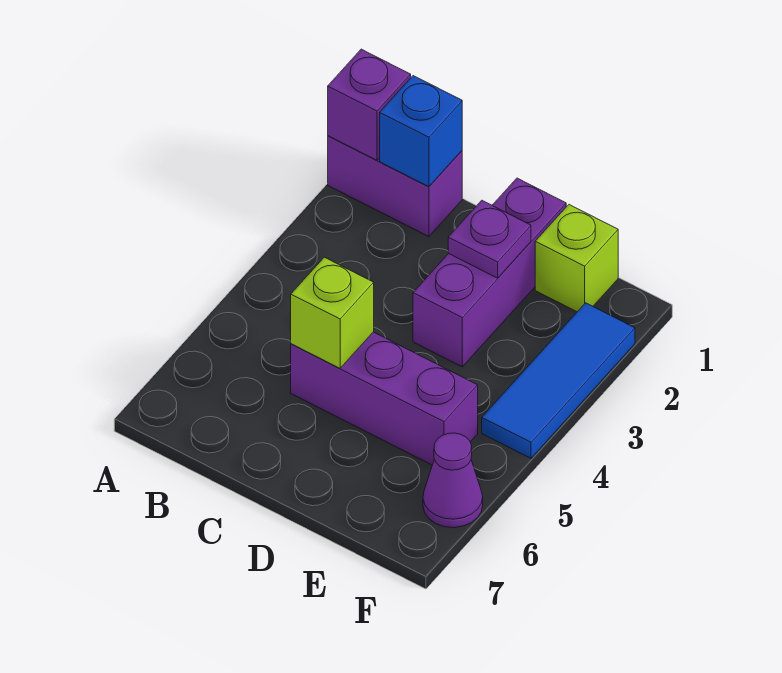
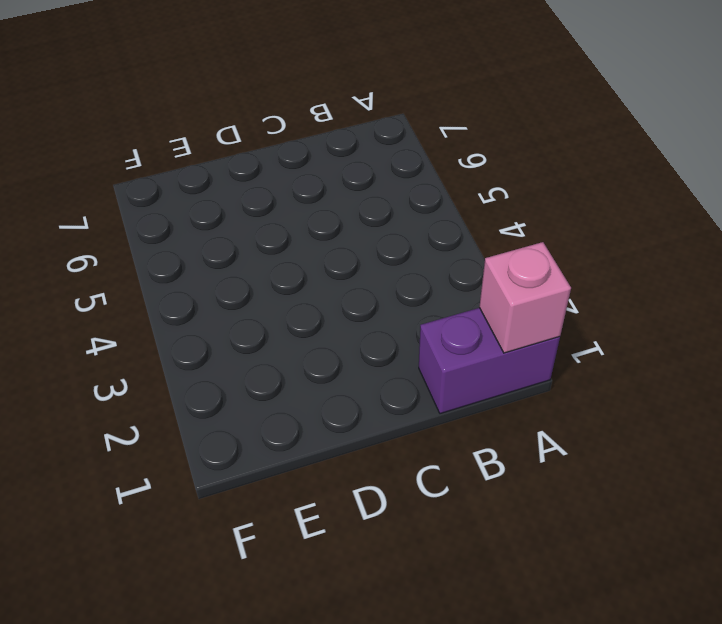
pink brick A1 level 2 -> purple brick A1 level 2
none -> purple brick C5:E5 level 1
none -> purple brick D1:D3 level 1

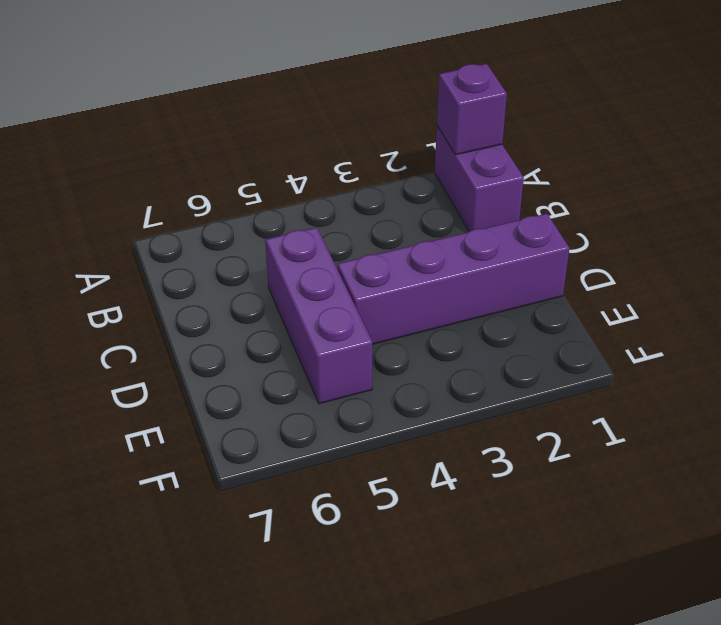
purple brick D1:D4 level 1 -> purple brick D1:D3 level 1
none -> lime brick E1 level 1
none -> blue tile F2:F4 level 1

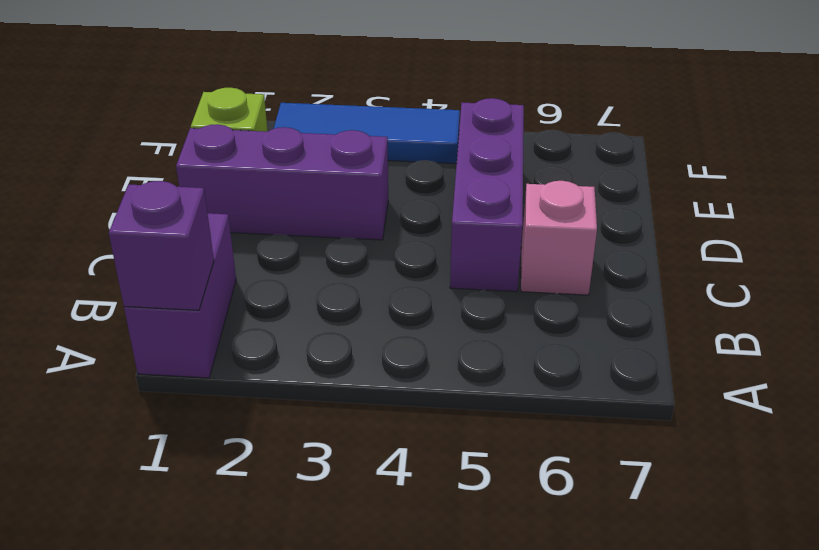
pink brick C6 level 1 -> none
none -> purple cone F6 level 1
none -> blue brick B1 level 2

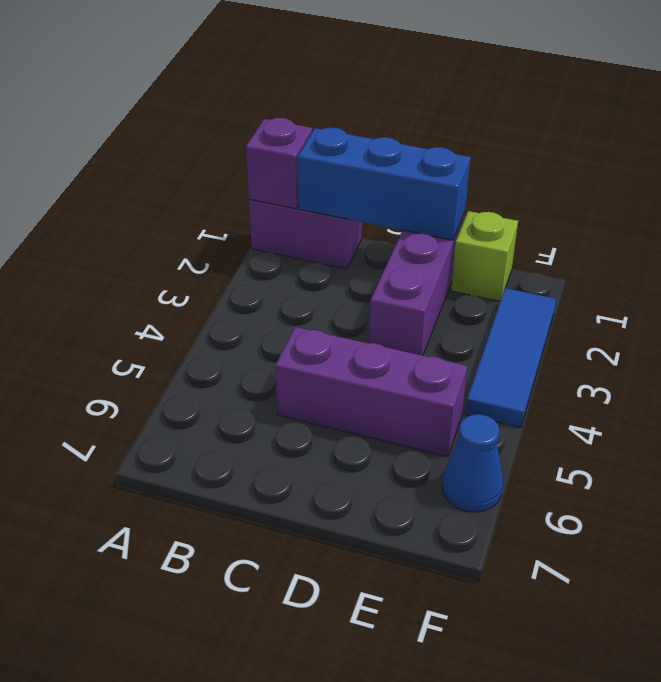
blue brick B1:D1 level 2 -> blue brick B1 level 2
blue cone F6 level 1 -> purple cone F6 level 1
none -> lime brick C5 level 2
none -> purple plate D2 level 2

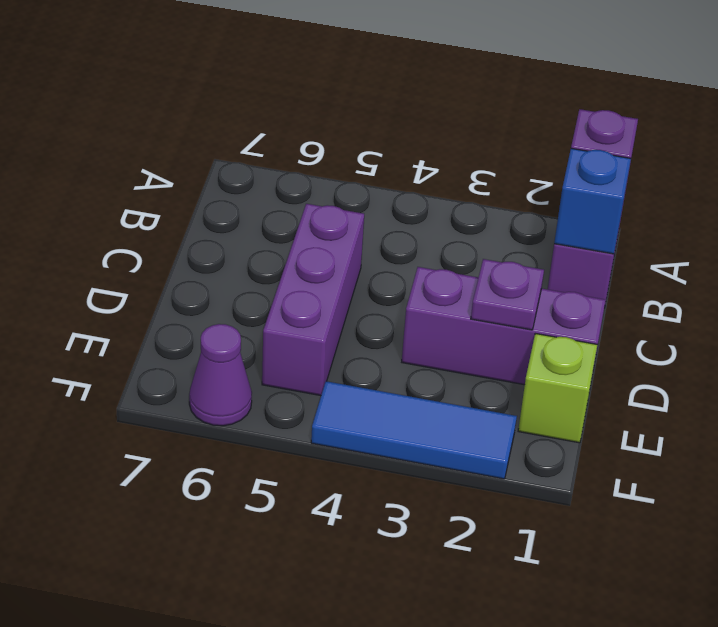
none -> lime brick C5 level 2

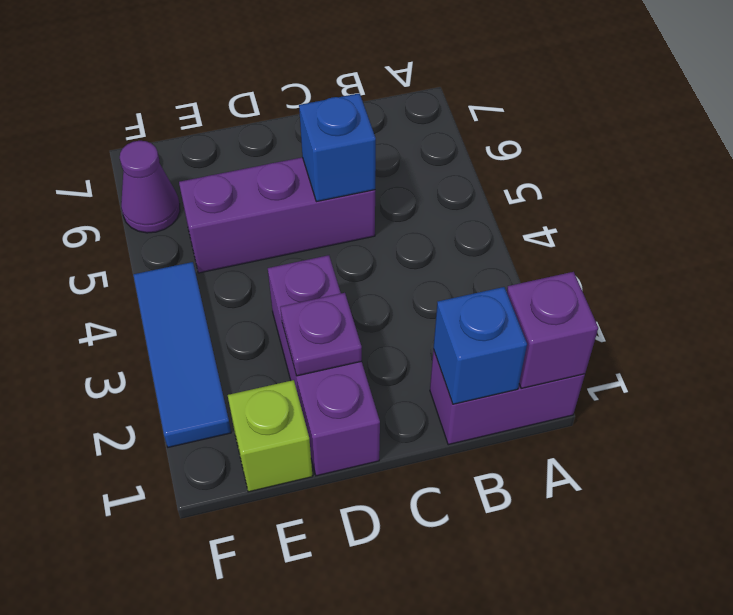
blue brick C5 level 2 -> lime brick C5 level 2

